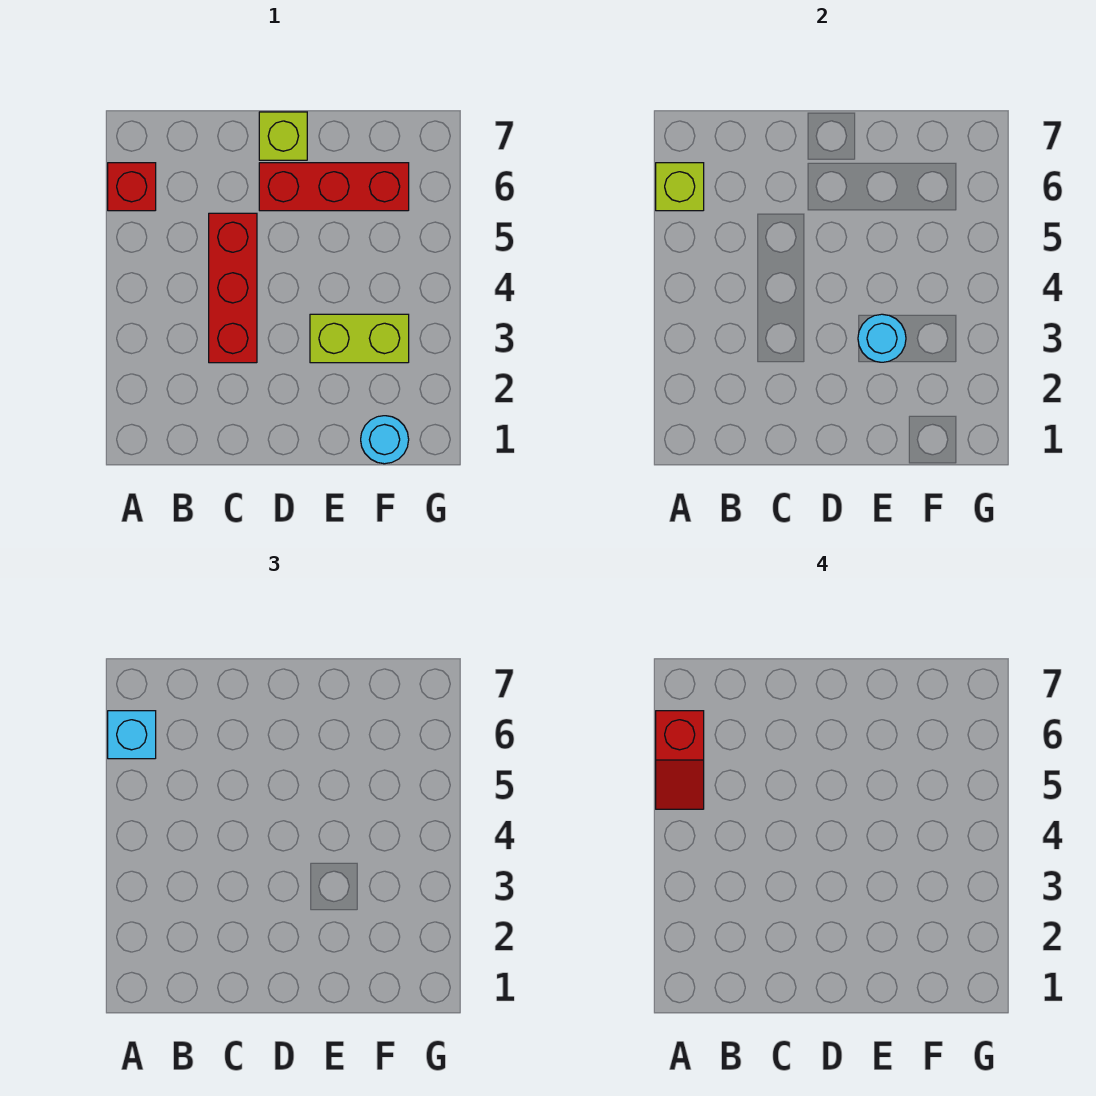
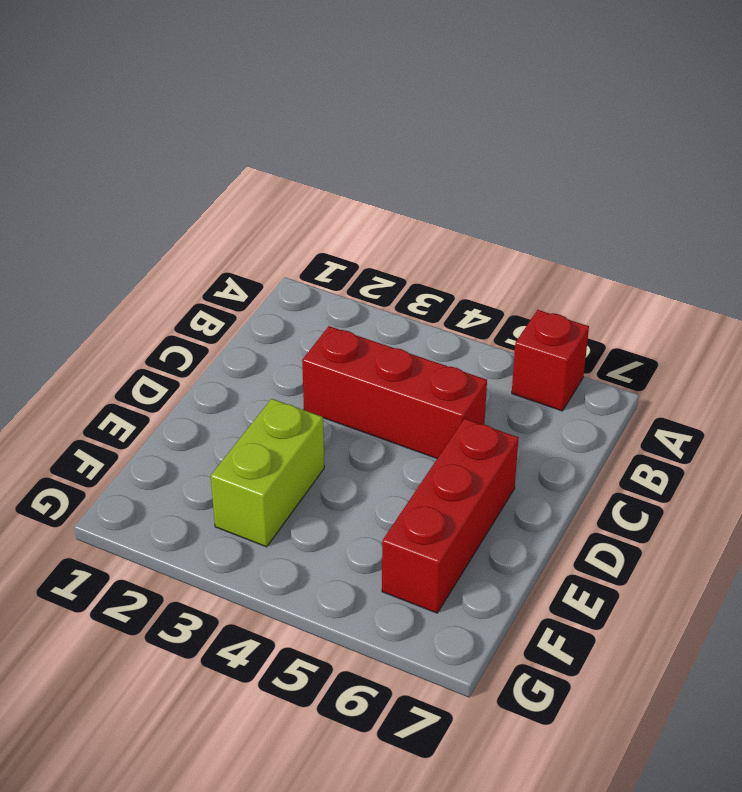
none -> lime brick D7 level 1
none -> cyan round brick F1 level 1

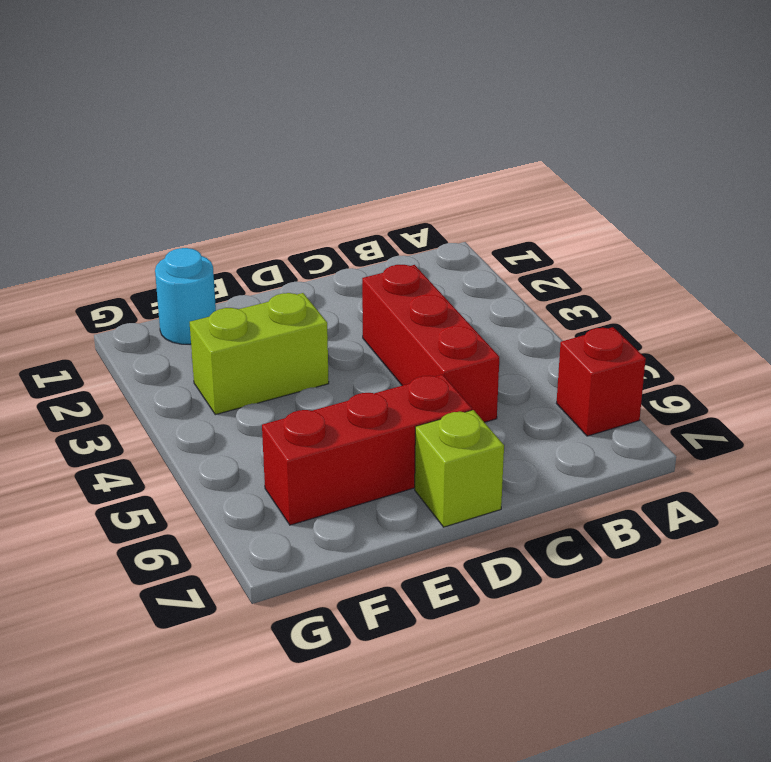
none -> lime brick A6 level 2
none -> cyan round brick E3 level 2

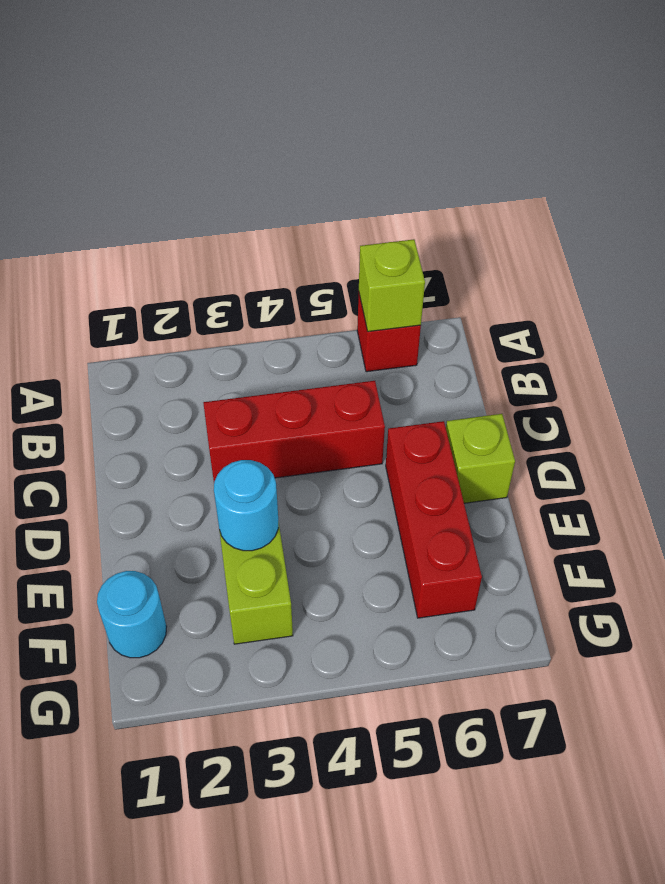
none -> cyan brick A6 level 3
none -> red slope A5:A6 level 4 top 6

